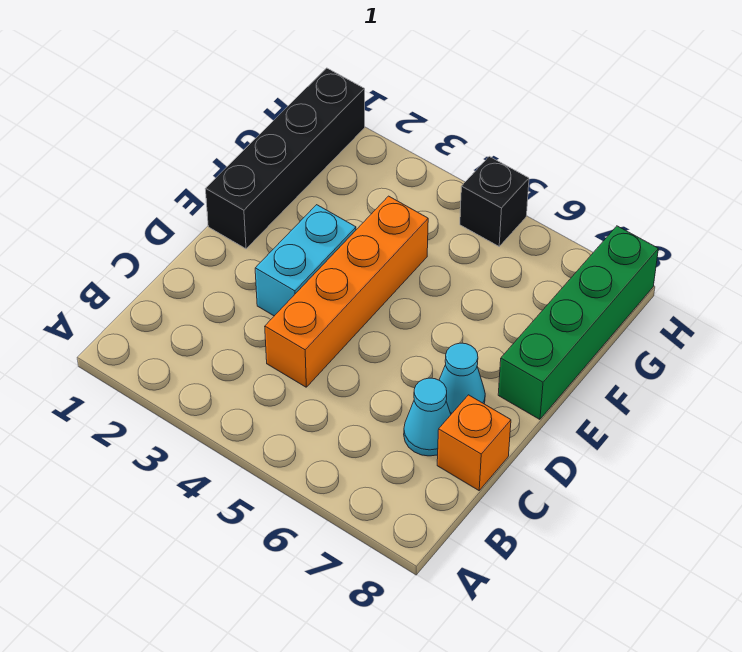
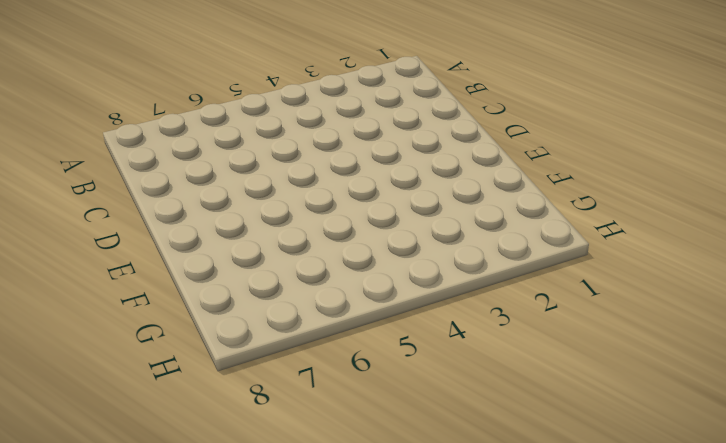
none -> orange brick C4:F4 level 1
none -> cyan cone C7 level 1

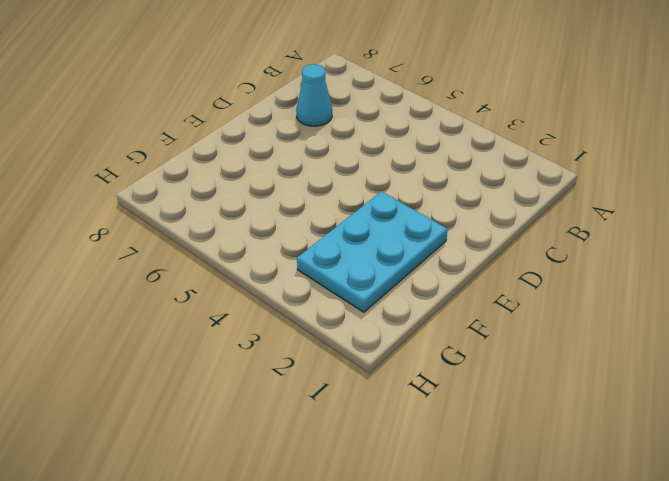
cyan plate E2:G3 level 1 -> cyan brick D3:E3 level 1
none -> orange brick C4:F4 level 1
none -> orange brick C8 level 1

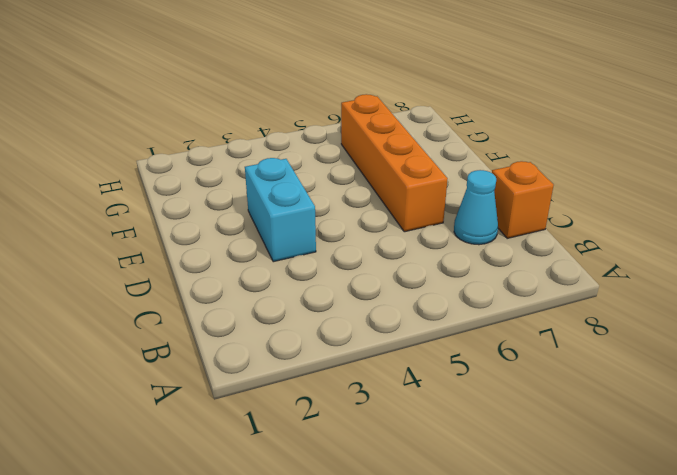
orange brick D6:G6 level 1 -> orange brick C4:F4 level 1
none -> cyan cone D7 level 1
none -> black brick E1:H1 level 1

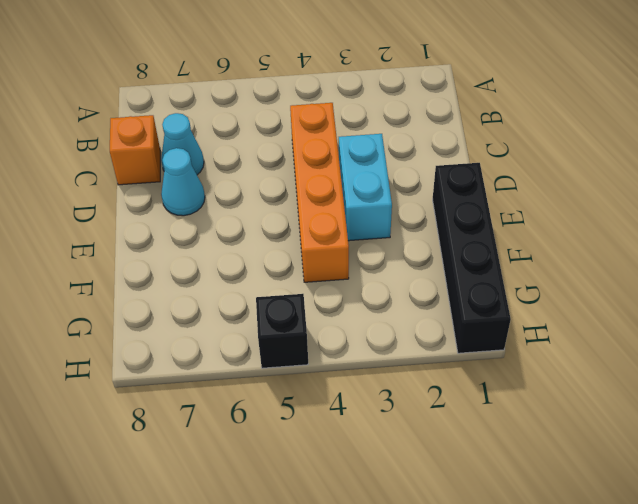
none -> green brick E8:H8 level 1

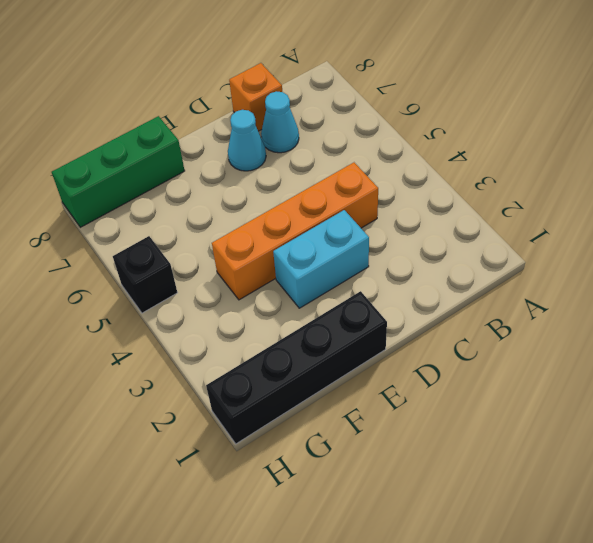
green brick F8:H8 level 1 -> green brick E8:H8 level 1

